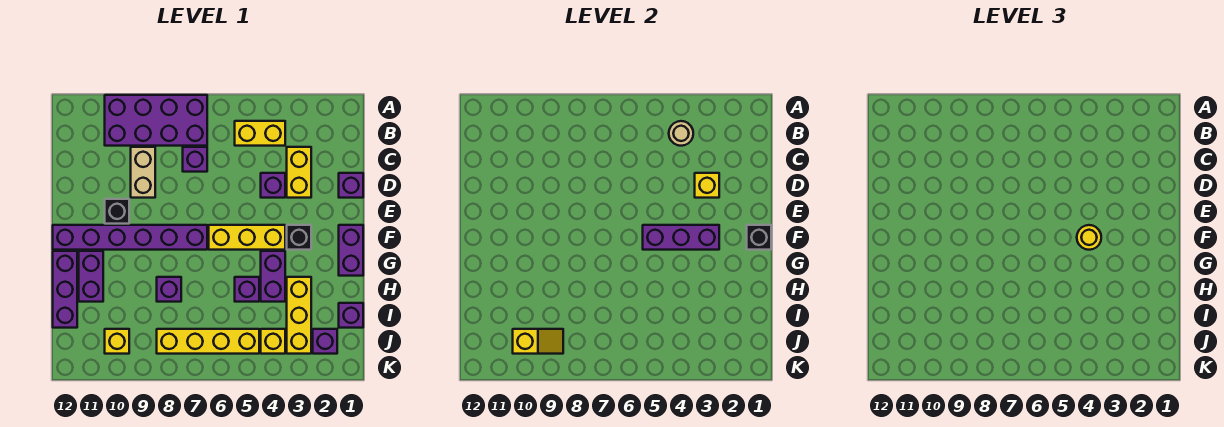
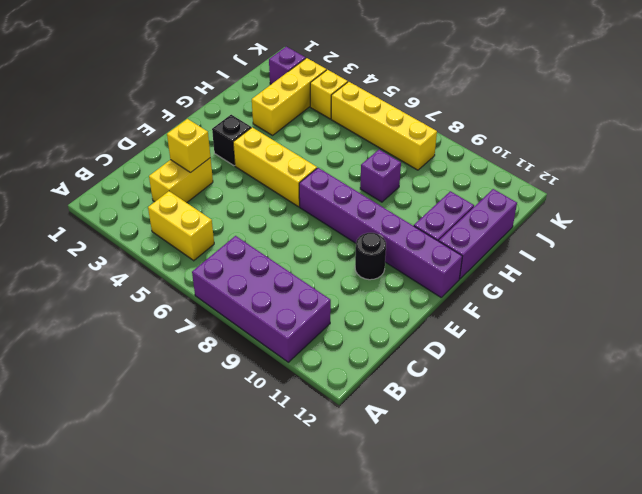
black round brick E10 level 1 -> black brick E10 level 1
none -> purple brick C7 level 1
none -> tan brick C9:D9 level 1
none -> purple brick D1 level 1

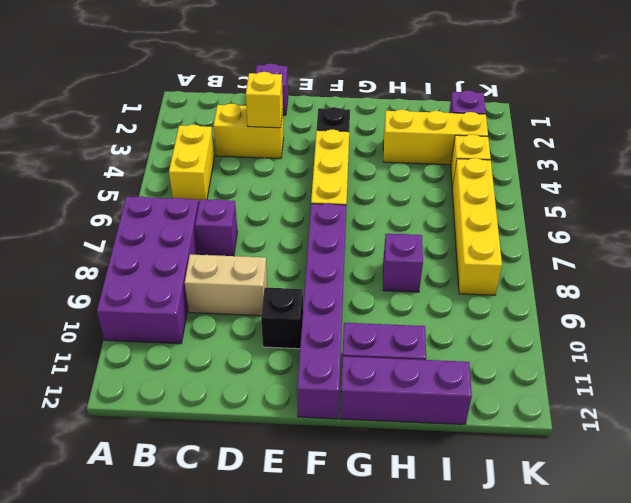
none -> purple brick D4 level 1
none -> purple brick F1:G1 level 1
none -> purple brick G4:H4 level 1

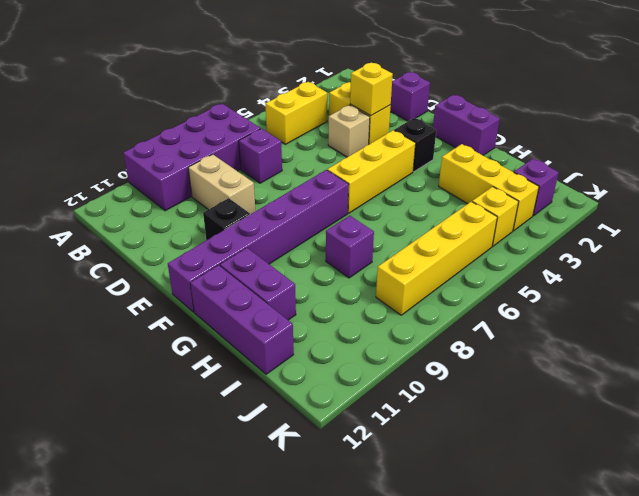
tan brick D4 level 1 -> purple brick D4 level 1
none -> purple brick G4:H4 level 1
none -> purple brick H5 level 1
none -> purple brick I1 level 1

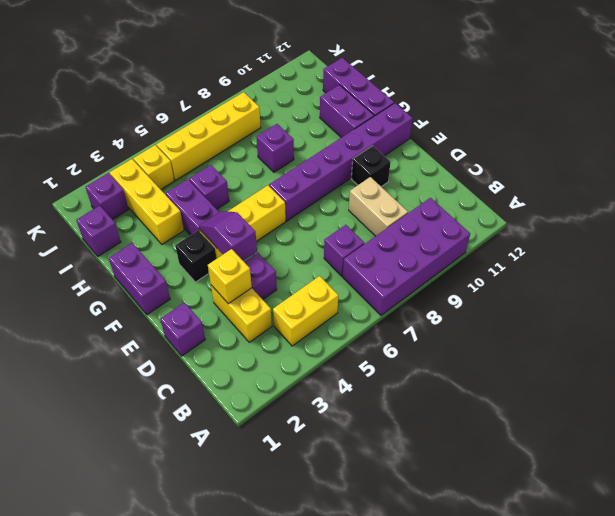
purple slope E4:F4 level 2 top E -> purple brick F3:F5 level 2
none -> yellow brick J10 level 1
none -> tan round brick B4 level 2
none -> black brick F1 level 2

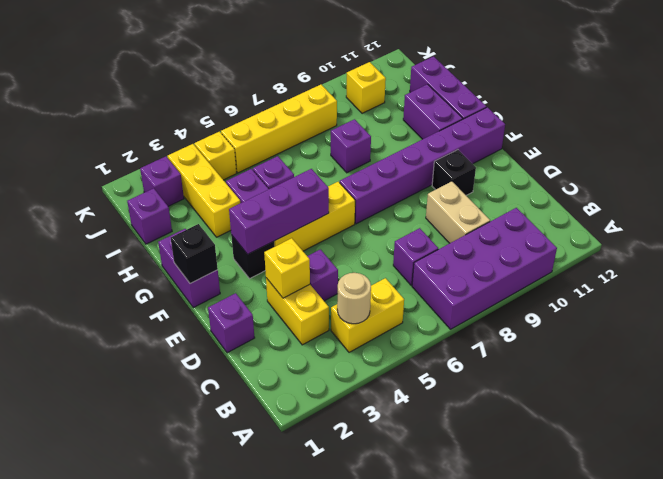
none -> yellow slope J9:J10 level 2 top 10
none -> yellow round brick F4 level 3

